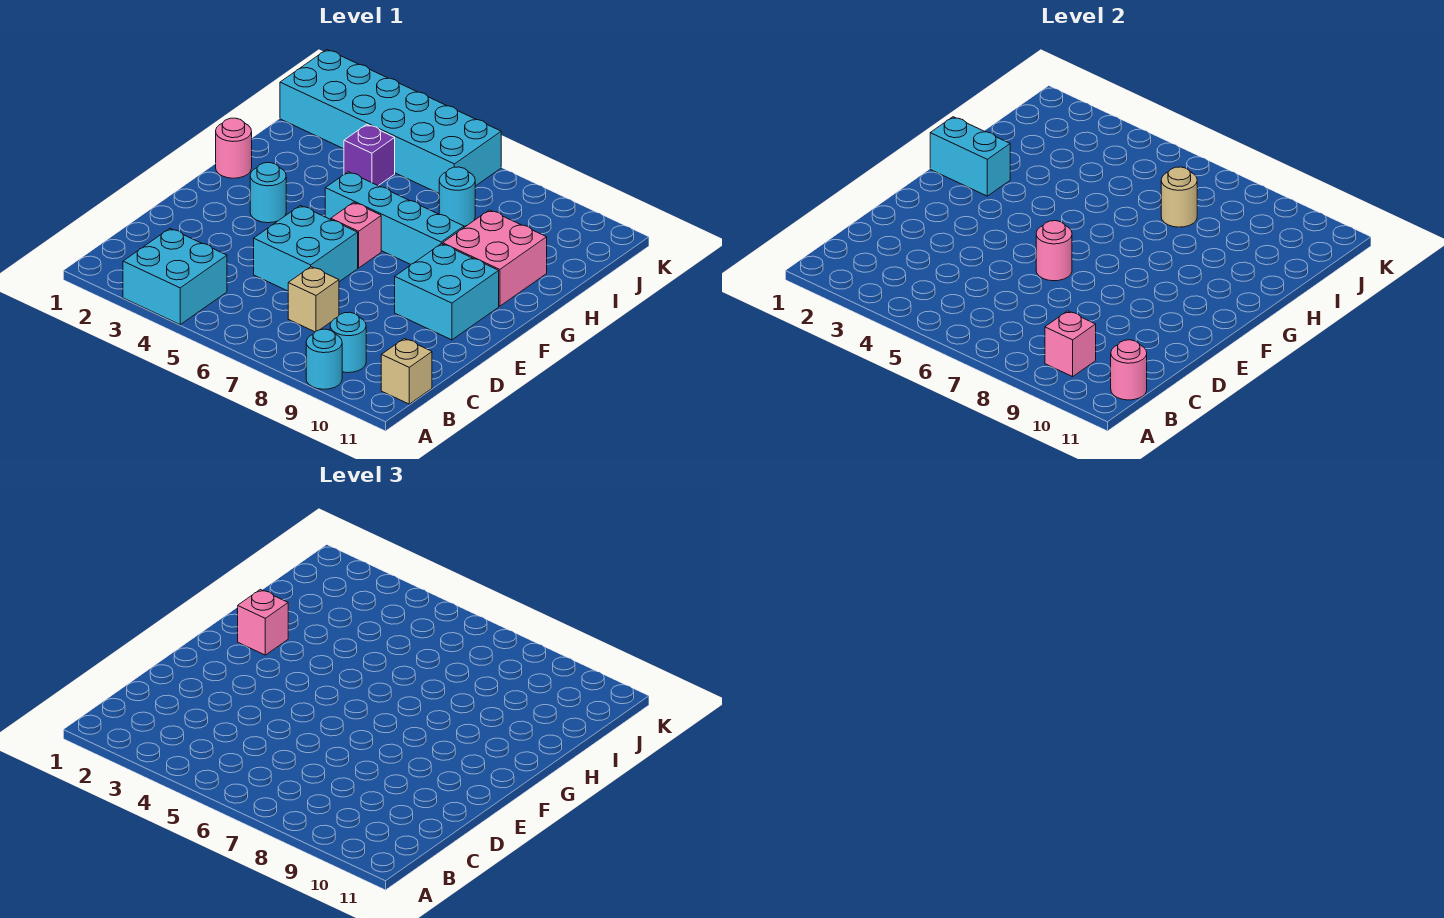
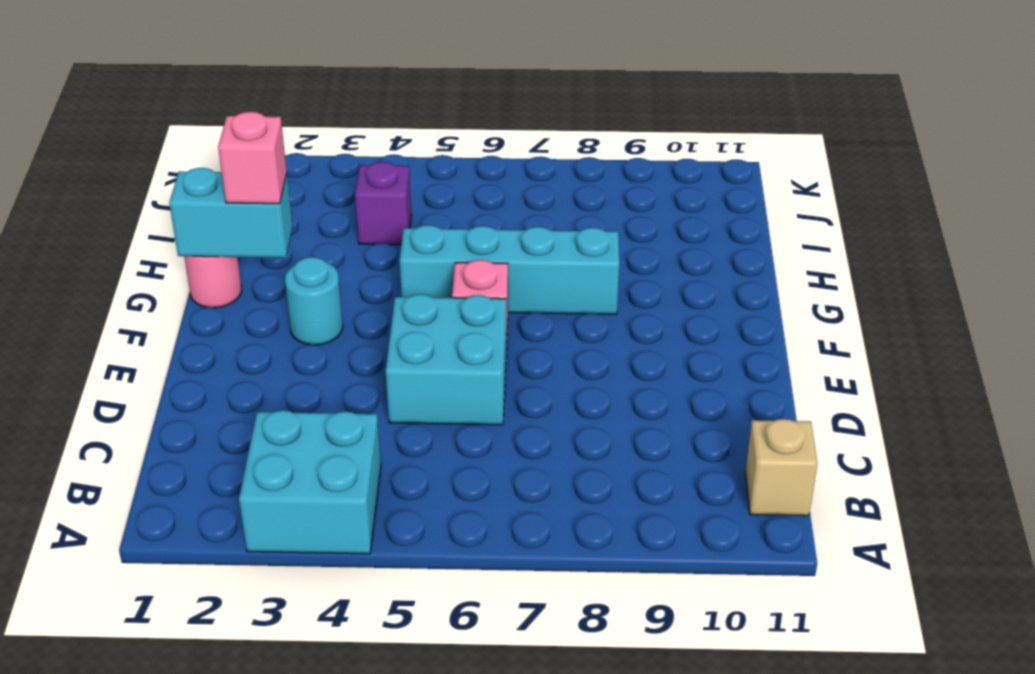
none -> cyan round brick A9 level 1
none -> cyan round brick B9 level 1
none -> tan brick C7 level 1

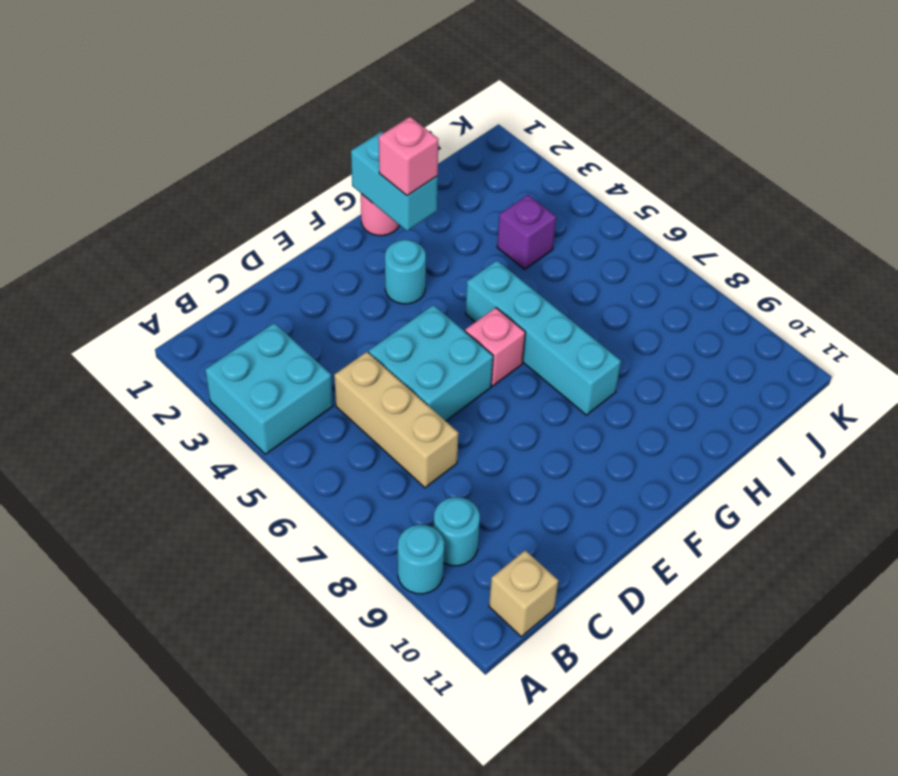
tan brick C5:C7 level 1 -> tan brick C7 level 1
none -> cyan brick E9:F10 level 1
none -> pink brick G9:H10 level 1
none -> cyan round brick I7 level 1

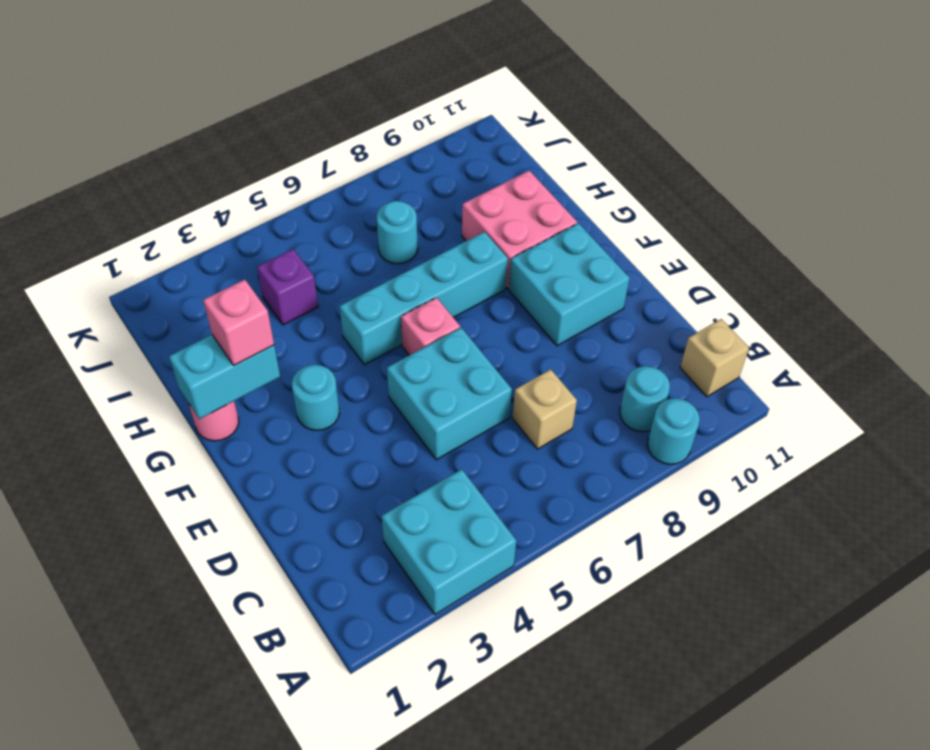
none -> cyan brick J1:K6 level 1
none -> pink brick B9 level 2
none -> pink round brick B11 level 2

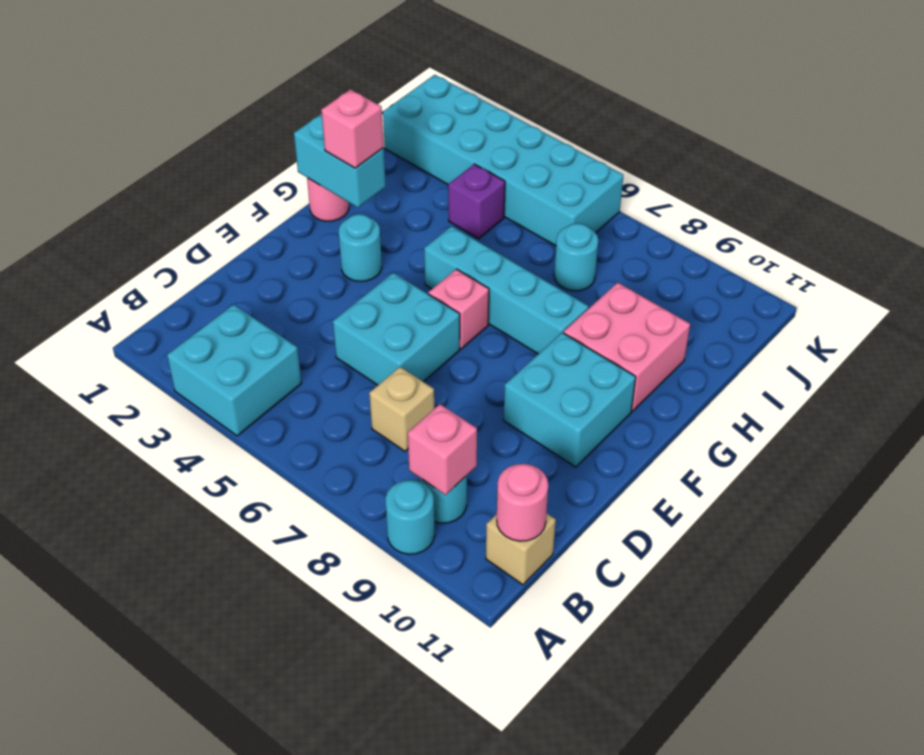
none -> pink round brick E6 level 2
none -> tan round brick I7 level 2

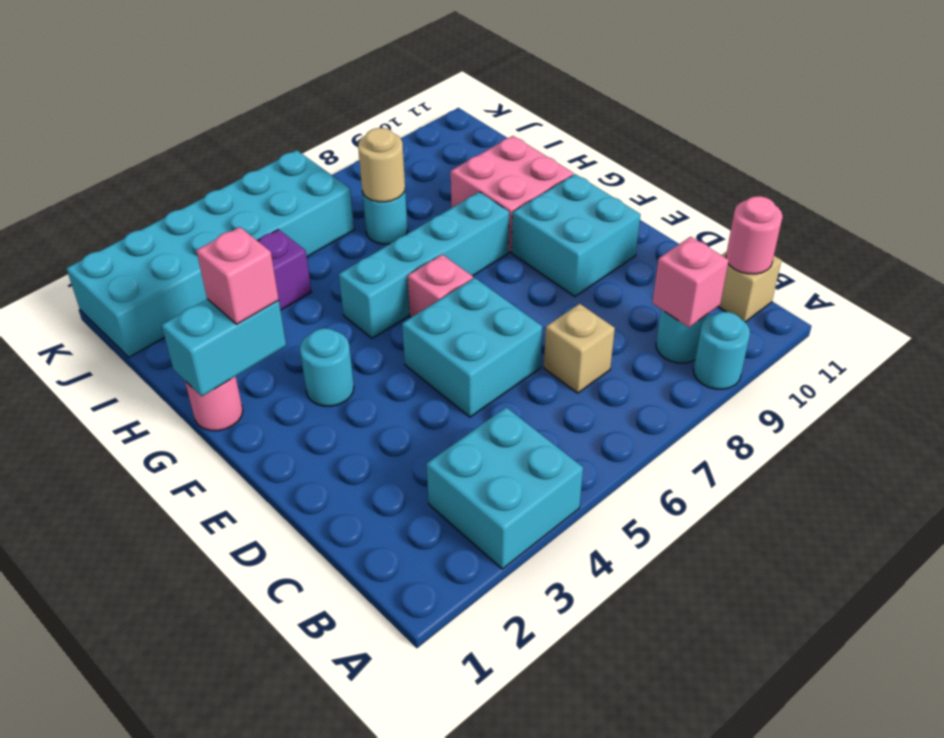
none -> pink round brick E6 level 2

